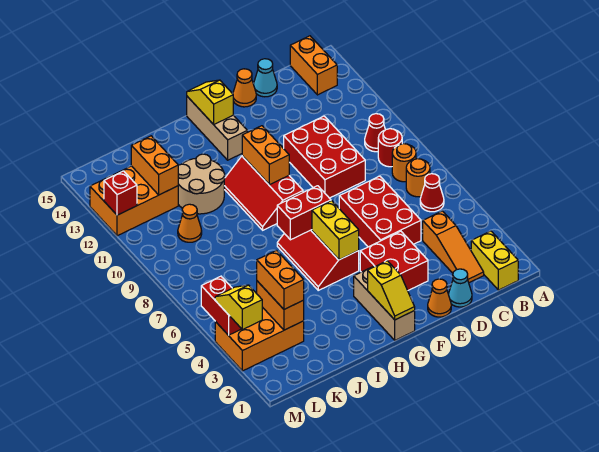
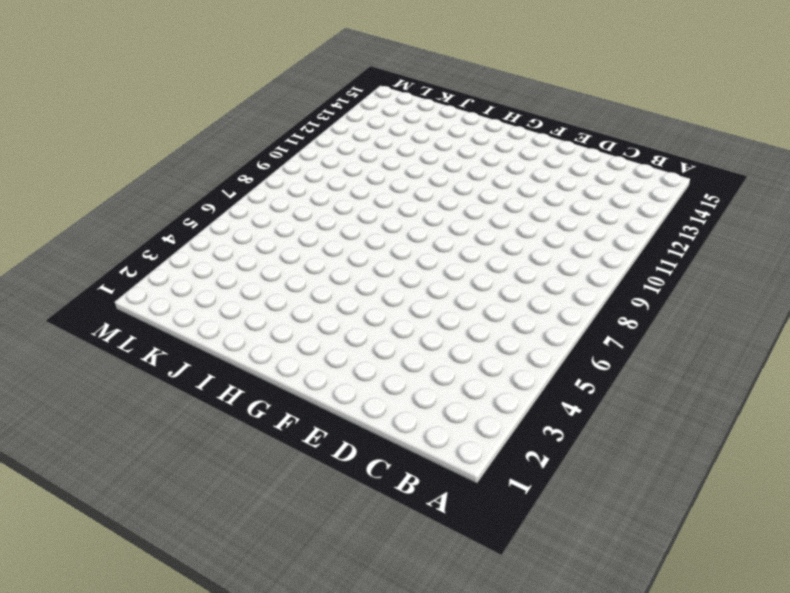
none -> yellow brick B1:B2 level 1
none -> red cone B6 level 1
none -> orange round brick B7 level 1
none -> orange round brick B8 level 1

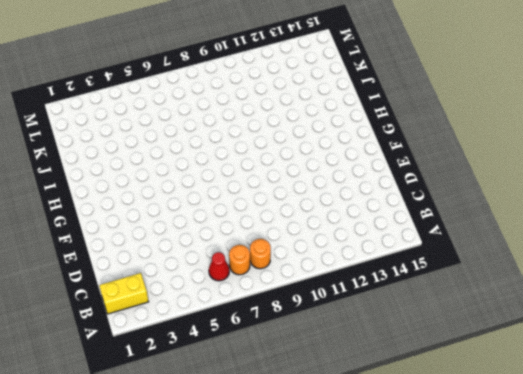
none -> red round brick B9 level 1
none -> red cone B10 level 1
none -> orange brick B14:B15 level 1
none -> orange slope C2:C4 level 1 top 4

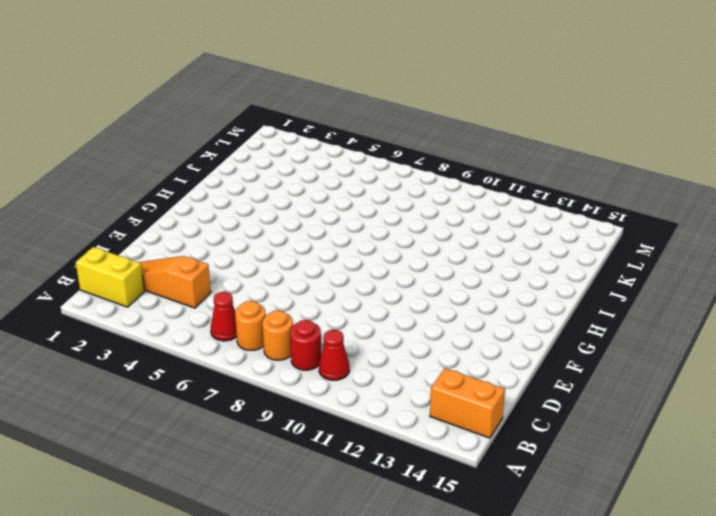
none -> cyan cone D1 level 1
none -> red brick D5:E7 level 1
none -> red brick D9:E11 level 1
none -> cyan cone D15 level 1

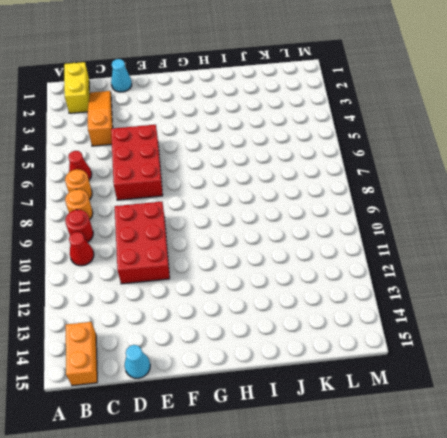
none -> orange cone E1 level 1
none -> red brick E3:F4 level 1
none -> orange cone E15 level 1
none -> tan brick G1:G3 level 1

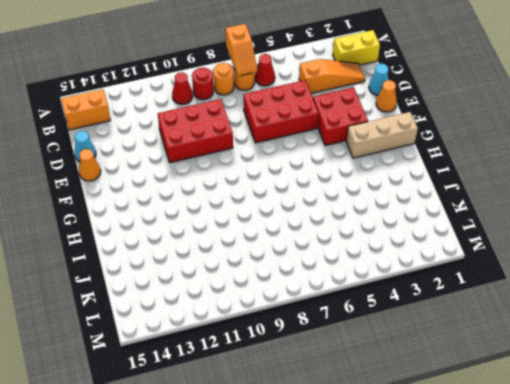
orange slope A7:B7 level 2 top A -> none
none -> red slope G5:H7 level 1 top G
none -> red slope G9:H11 level 1 top G
none -> tan brick G13:G15 level 1
none -> tan round brick I11:J12 level 1

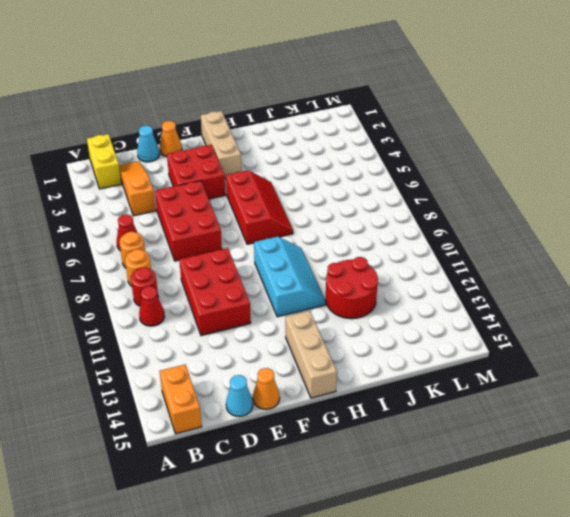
cyan slope G9:H11 level 1 top G -> red slope G9:H11 level 1 top G
red round brick I11:J12 level 1 -> tan round brick I11:J12 level 1
none -> orange brick K3:M4 level 1
none -> orange cone K10 level 1
none -> orange brick K12:M13 level 1
none -> yellow slope G1:G2 level 2 top 2

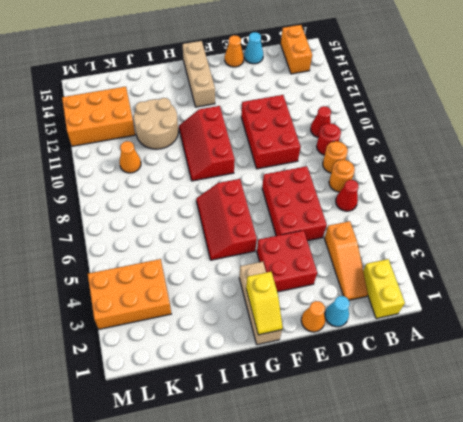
none -> yellow brick G5:G6 level 2
none -> red brick G7:H7 level 2
none -> orange brick G10:G11 level 2
none -> yellow slope G14:G15 level 2 top 14

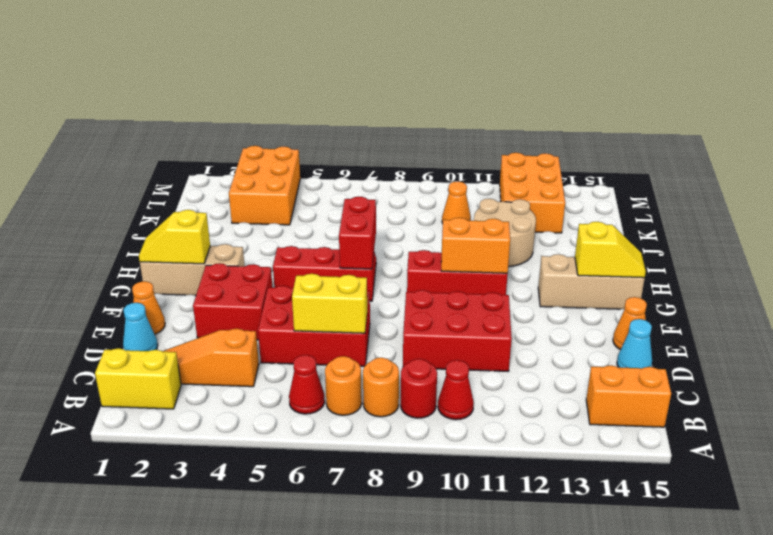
yellow brick D6:D7 level 2 -> yellow brick G5:G6 level 2
none -> orange brick K3:K4 level 2
none -> orange brick K12:K13 level 2
none -> red brick M4:M5 level 2
none -> red brick M12 level 2

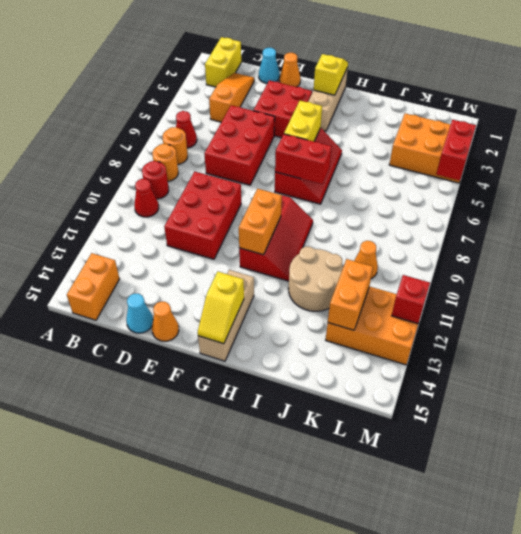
none -> orange brick K3:K4 level 2
none -> orange brick K3:K4 level 3
none -> yellow slope M3:M4 level 3 top 3

